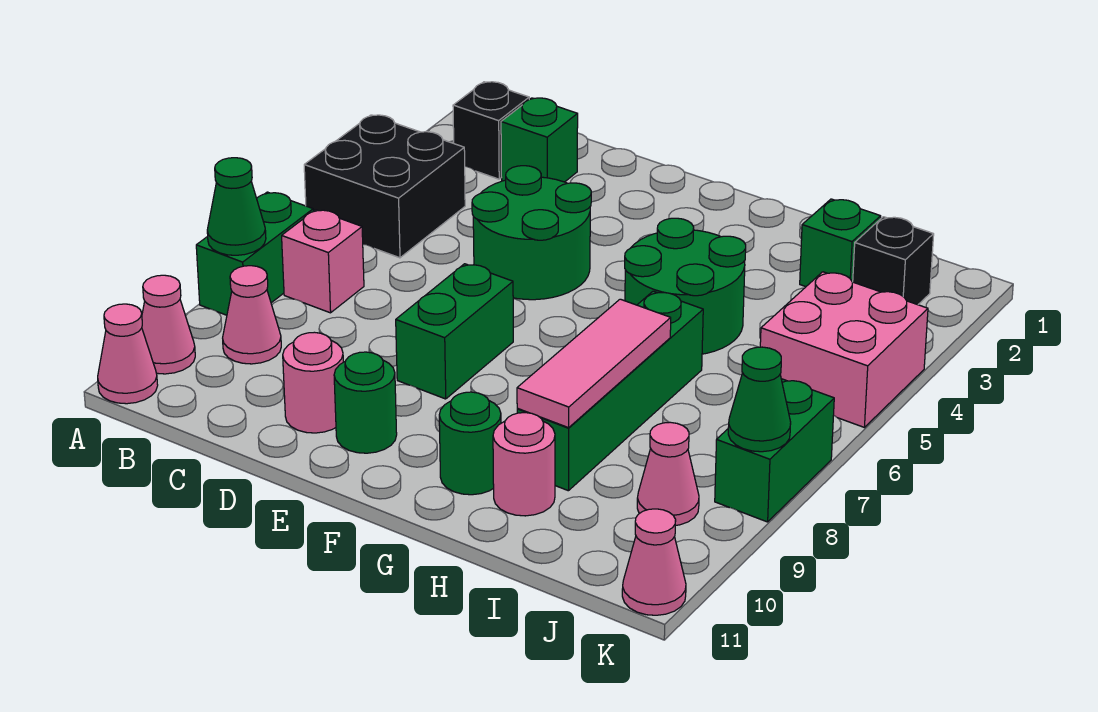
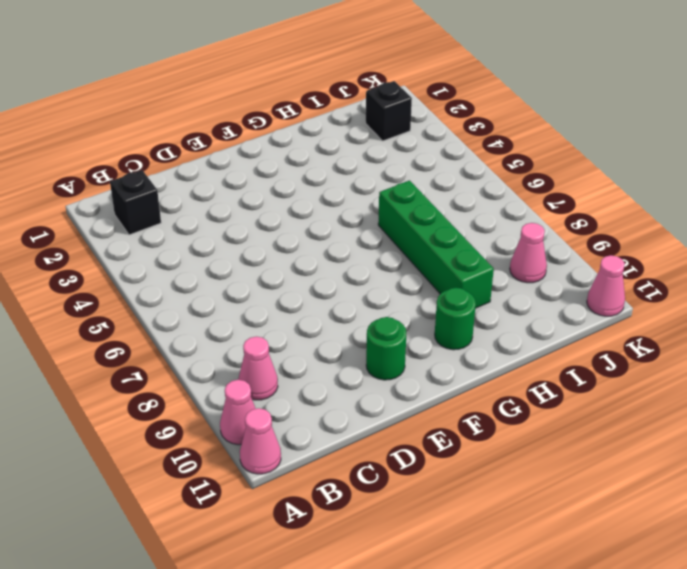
none -> black brick A4:B5 level 1
none -> green brick A7:A8 level 1
none -> pink brick B7 level 1

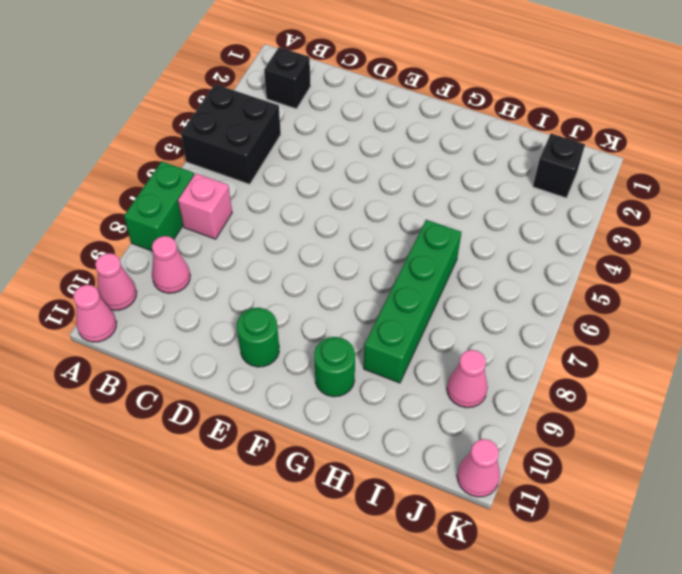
none -> green brick C2 level 1
none -> green round brick D4:E5 level 1
none -> pink round brick D10 level 1

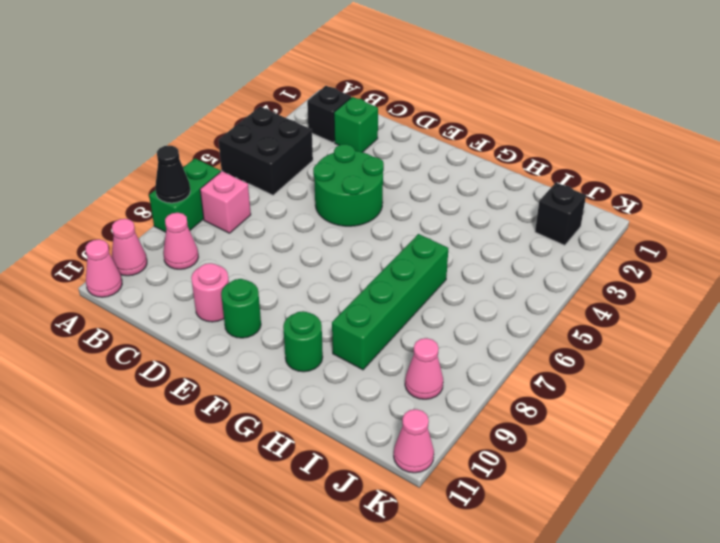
black cone A8 level 2 -> green cone A8 level 2
none -> green brick E7:E8 level 1
none -> green round brick G4:H5 level 1
none -> pink round brick H10 level 1

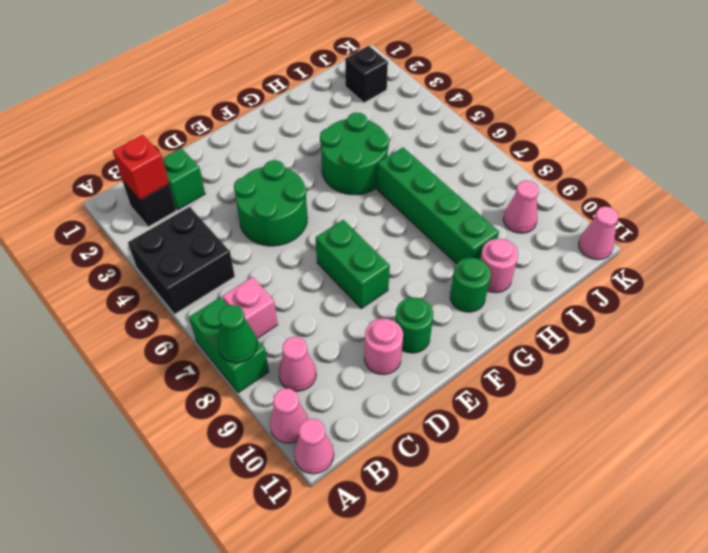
red brick B2 level 2 -> none
none -> green brick I2 level 1
none -> pink brick J4:K5 level 1
none -> green brick K7:K8 level 1

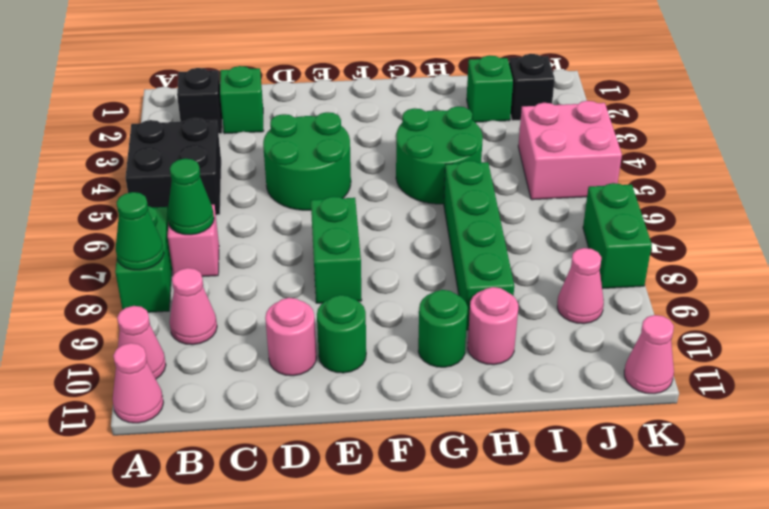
green cone B7 level 2 -> green cone K8 level 2
none -> pink tile H7:H9 level 2

